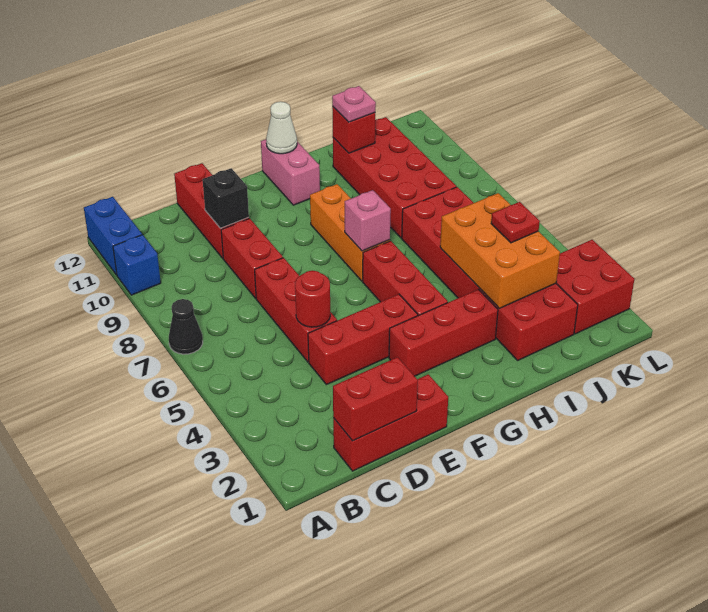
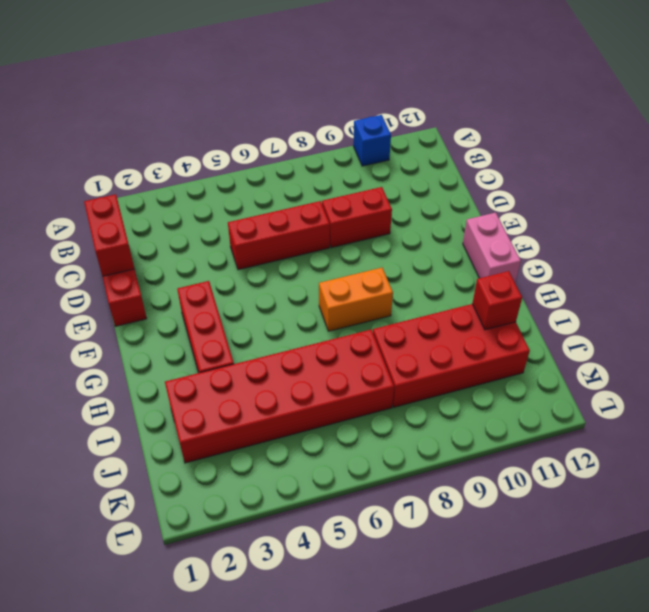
pink brick F12:G12 level 1 -> pink brick G11:G12 level 1
orange brick G7:G8 level 1 -> orange brick G7:G9 level 1
none -> black cone A7 level 1
none -> blue brick A11:A12 level 1
none -> red brick D4:F4 level 1

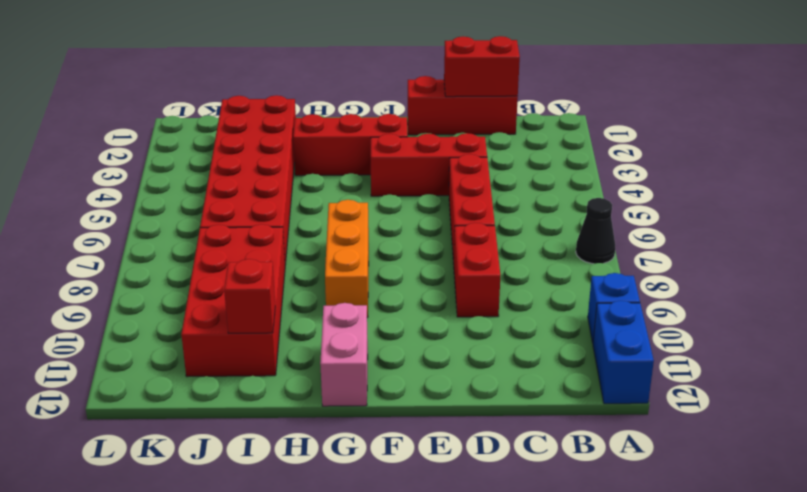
none -> red brick D10:D12 level 1
none -> red brick G4:G6 level 1
none -> red brick K2:L3 level 1

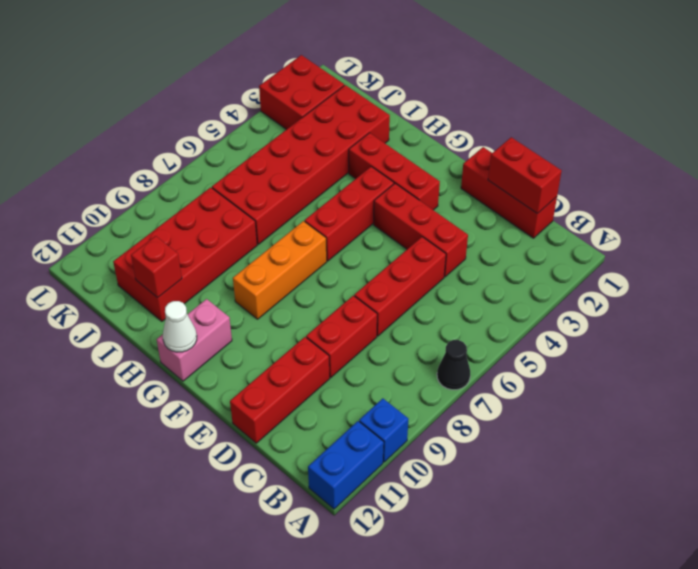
none -> red round brick D5 level 2
none -> black brick D10 level 2
none -> pink brick G7 level 2

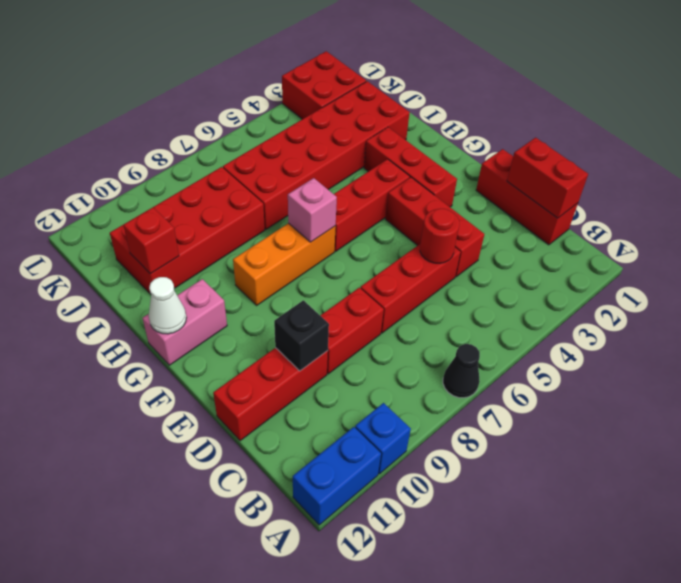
none -> orange brick I3:J5 level 2
none -> pink plate I11 level 3
none -> red plate J4 level 3

